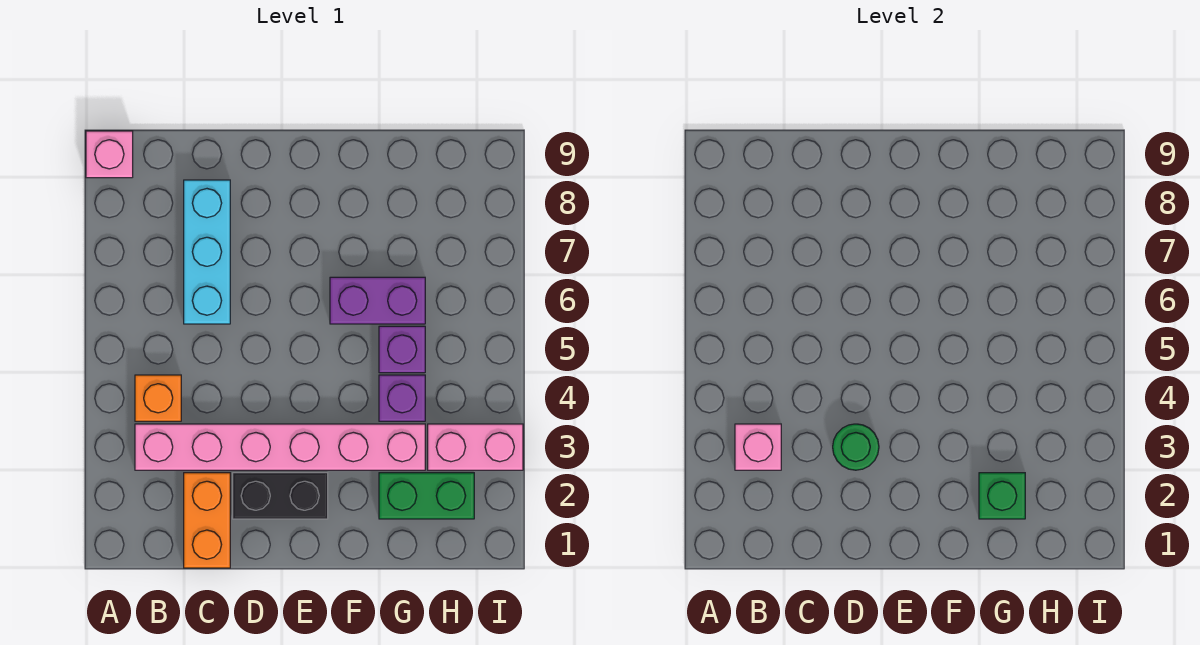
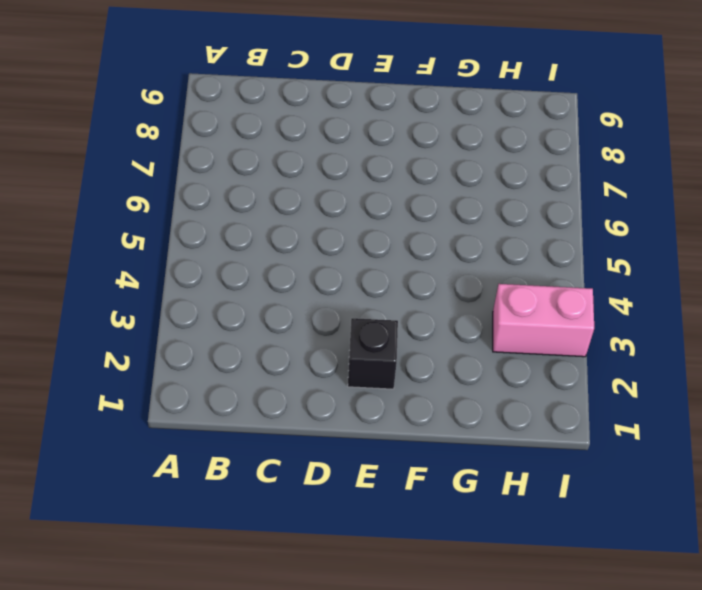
black brick E2 level 1 -> black brick D2:E2 level 1
none -> pink brick A9 level 1
none -> pink brick B3:G3 level 1
none -> orange brick B4 level 1

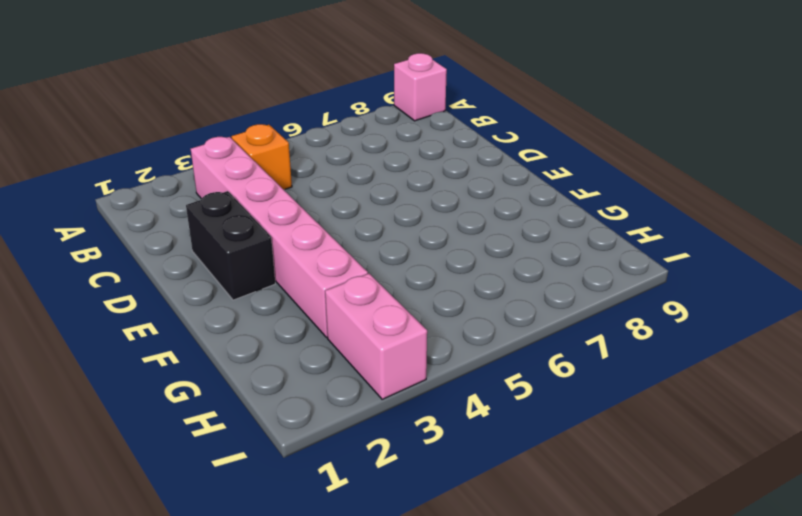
none -> orange brick C1:C2 level 1
none -> cyan brick C6:C8 level 1
none -> purple brick F6:G6 level 1

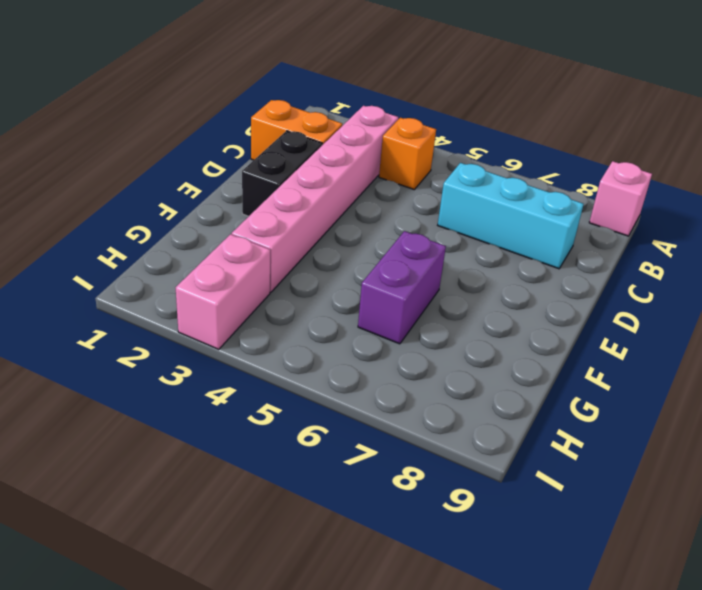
none -> green brick G2:H2 level 1
none -> purple brick G4 level 1
none -> purple brick G5 level 1

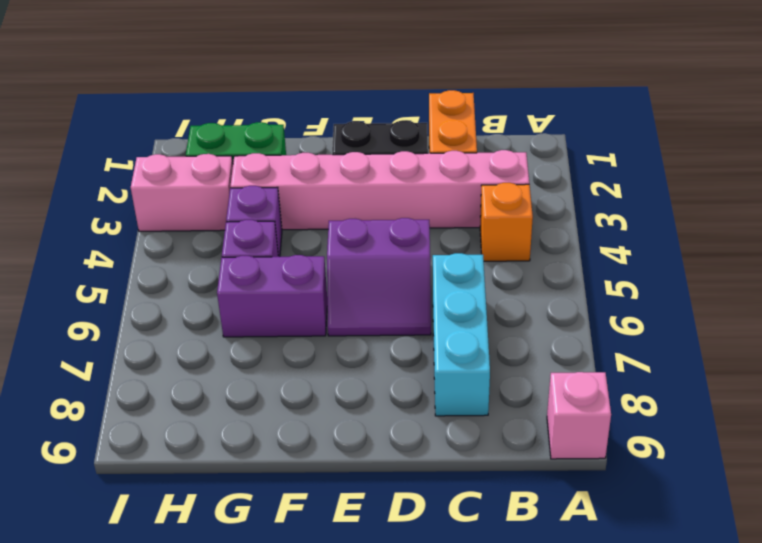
purple slope D5:E6 level 1 top 5 -> none
none -> pink brick B3 level 2
none -> green round brick D3 level 2
none -> green brick G2 level 2

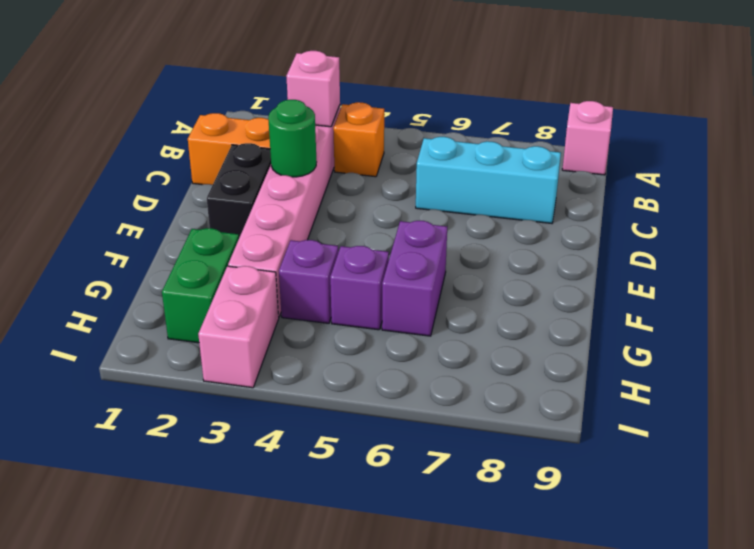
none -> green brick G2 level 2

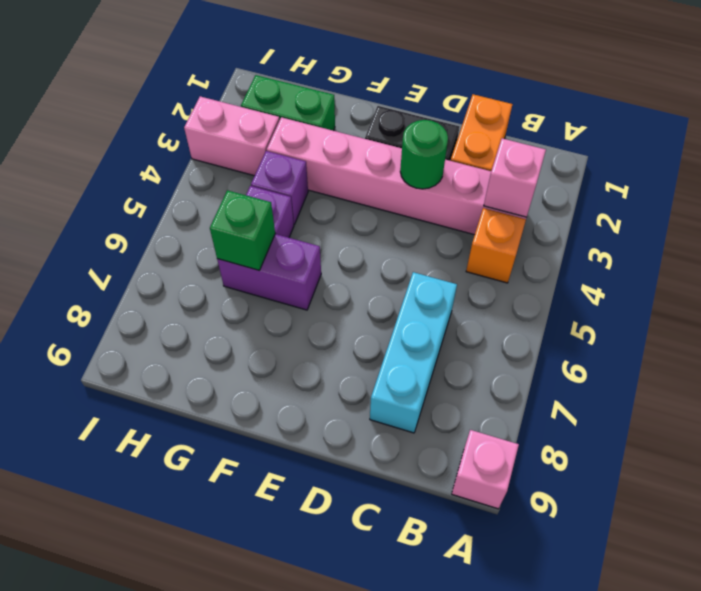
green brick G6 level 2 -> green brick G2 level 2

